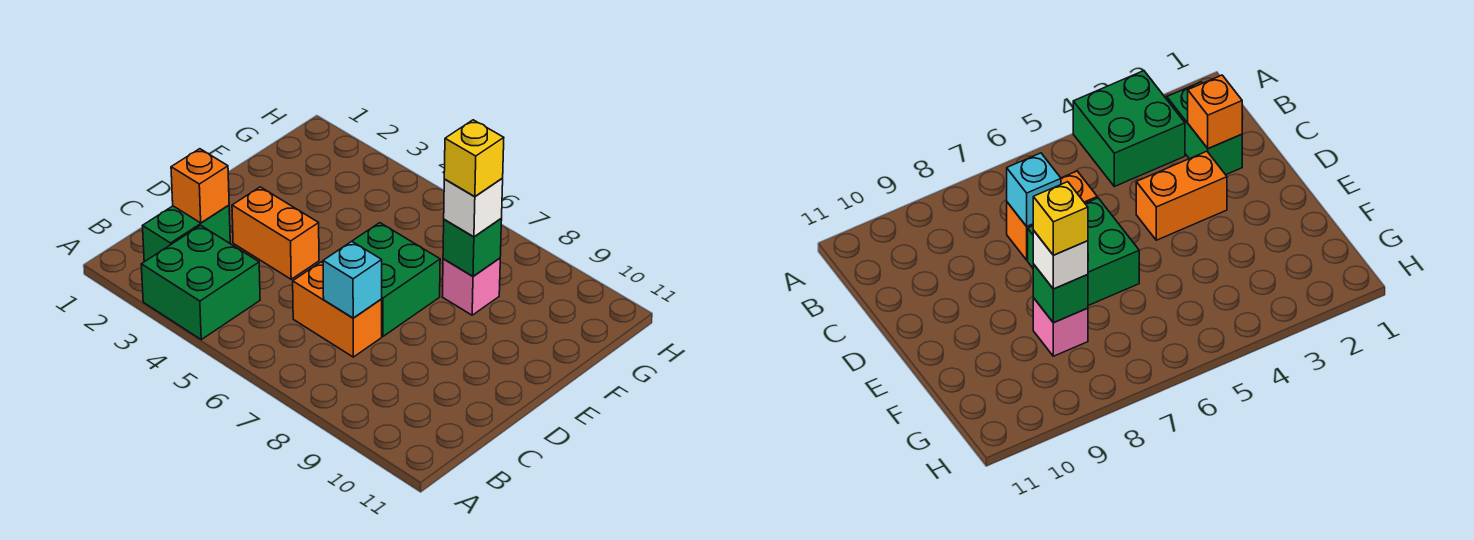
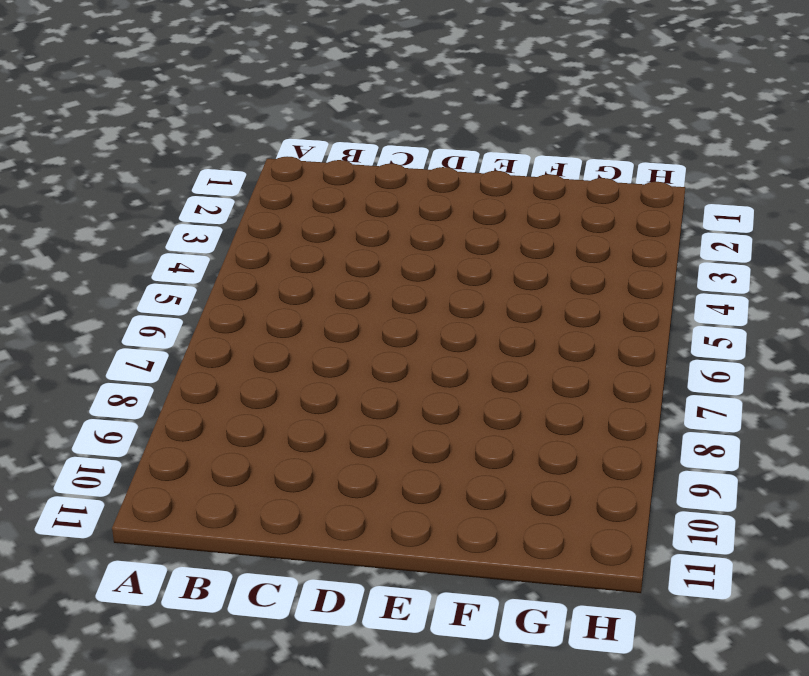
none -> green brick A3:B4 level 1
none -> green brick B2:C2 level 1

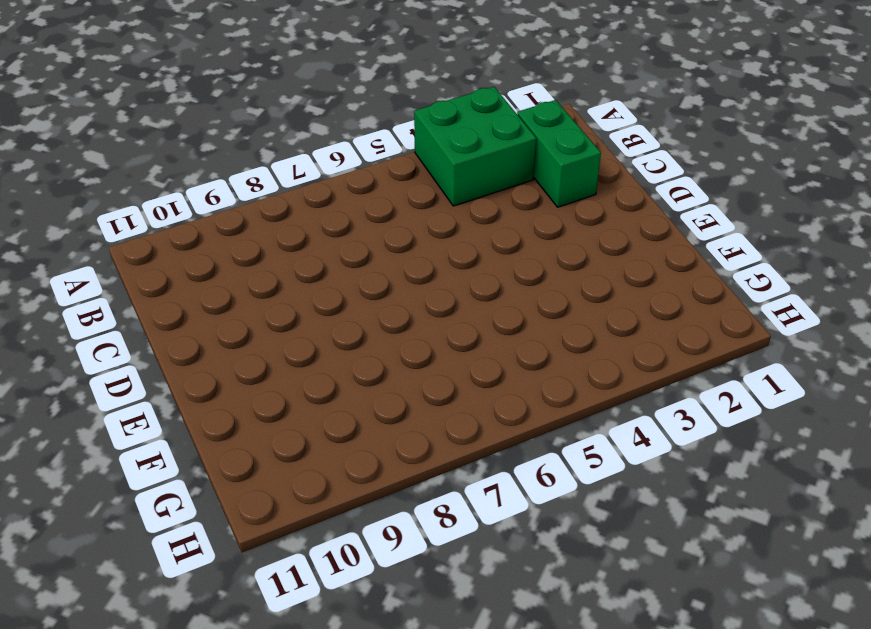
none -> orange brick C6:C7 level 1
none -> orange brick D3:D4 level 1

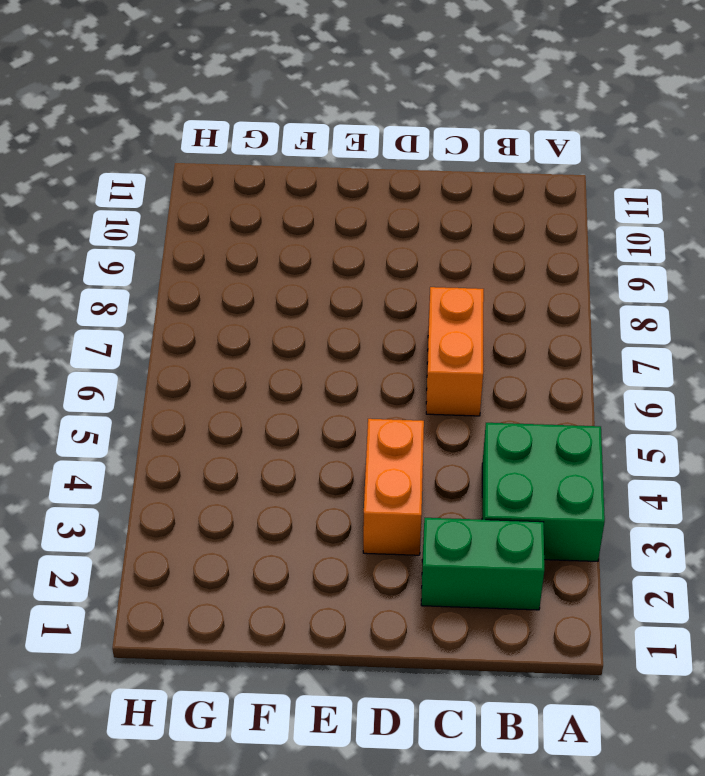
none -> green brick D6:E7 level 1
none -> pink brick F8 level 1

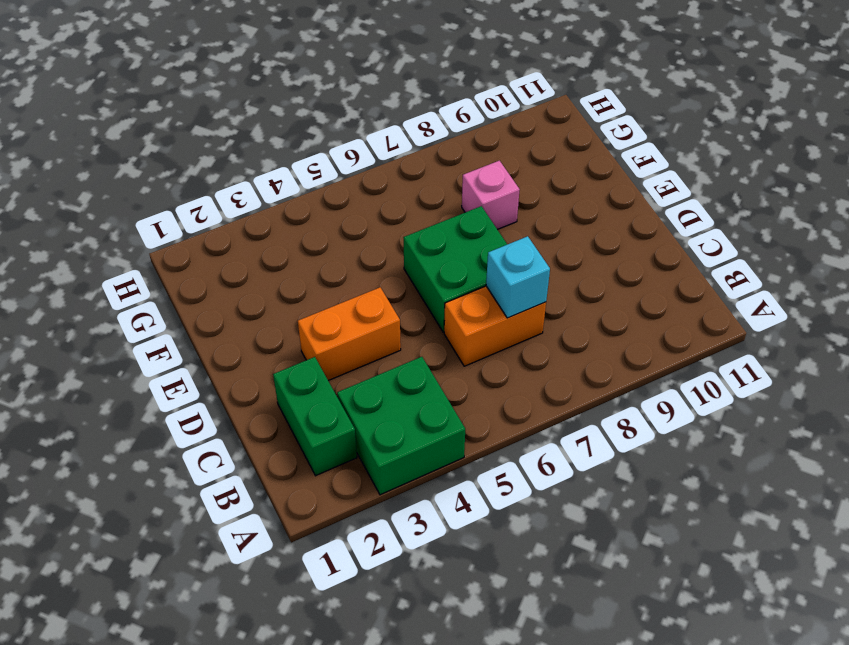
none -> orange brick C2 level 2
none -> green brick F8 level 2

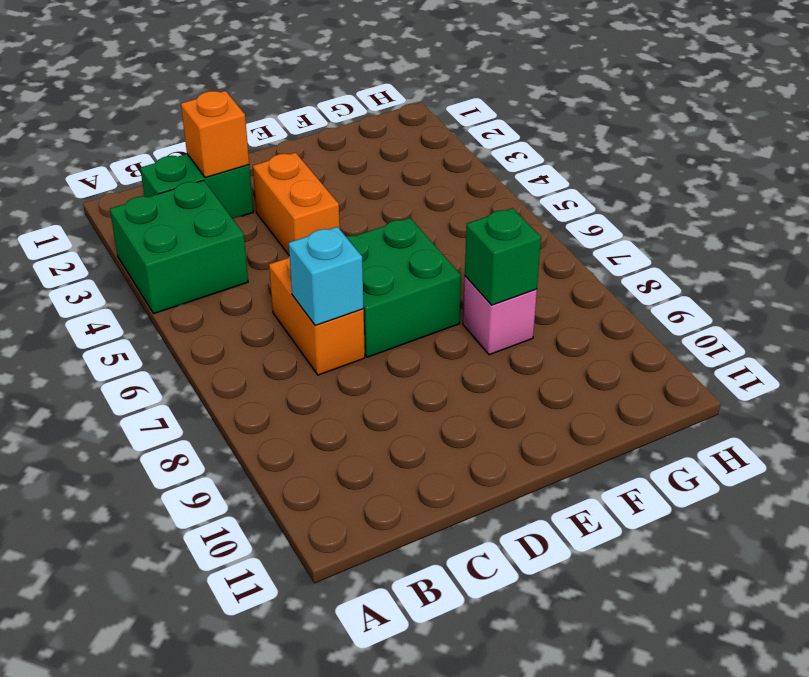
none -> white brick F8 level 3
none -> yellow brick F8 level 4

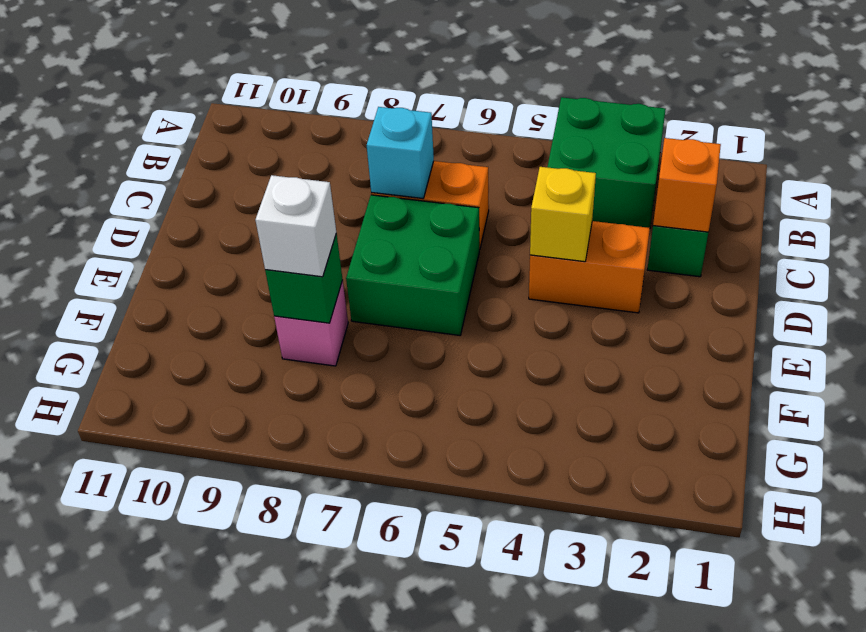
yellow brick D4 level 2 -> yellow brick F8 level 4

